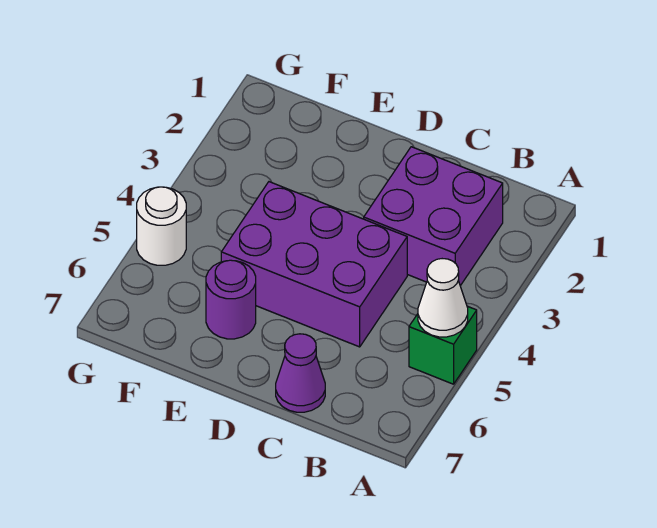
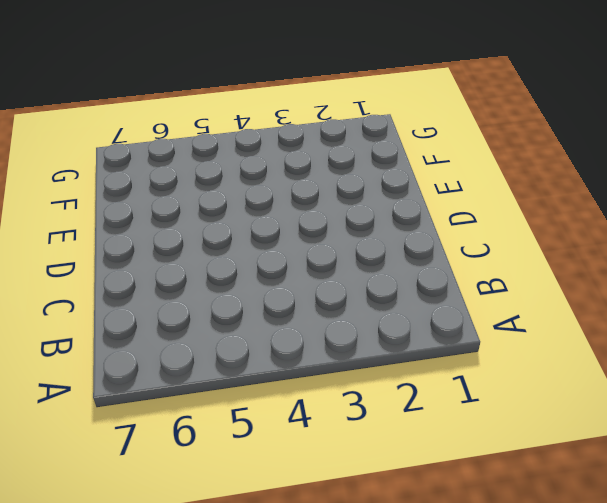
none -> green brick A5 level 1
none -> purple brick B2:C3 level 1

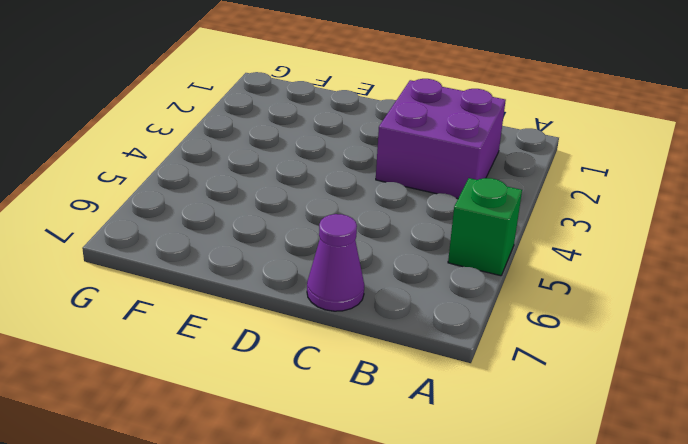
none -> purple brick C4:E5 level 1
none -> purple round brick E6 level 1

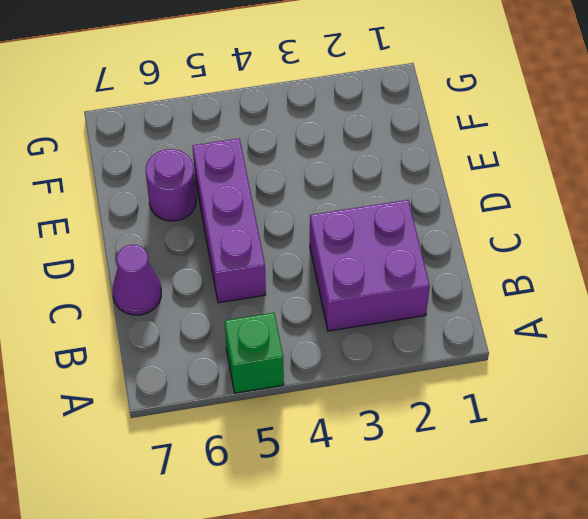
purple brick C5:E5 level 1 -> purple brick C4:E5 level 1
none -> white round brick G5 level 1
none -> white cone A5 level 2

